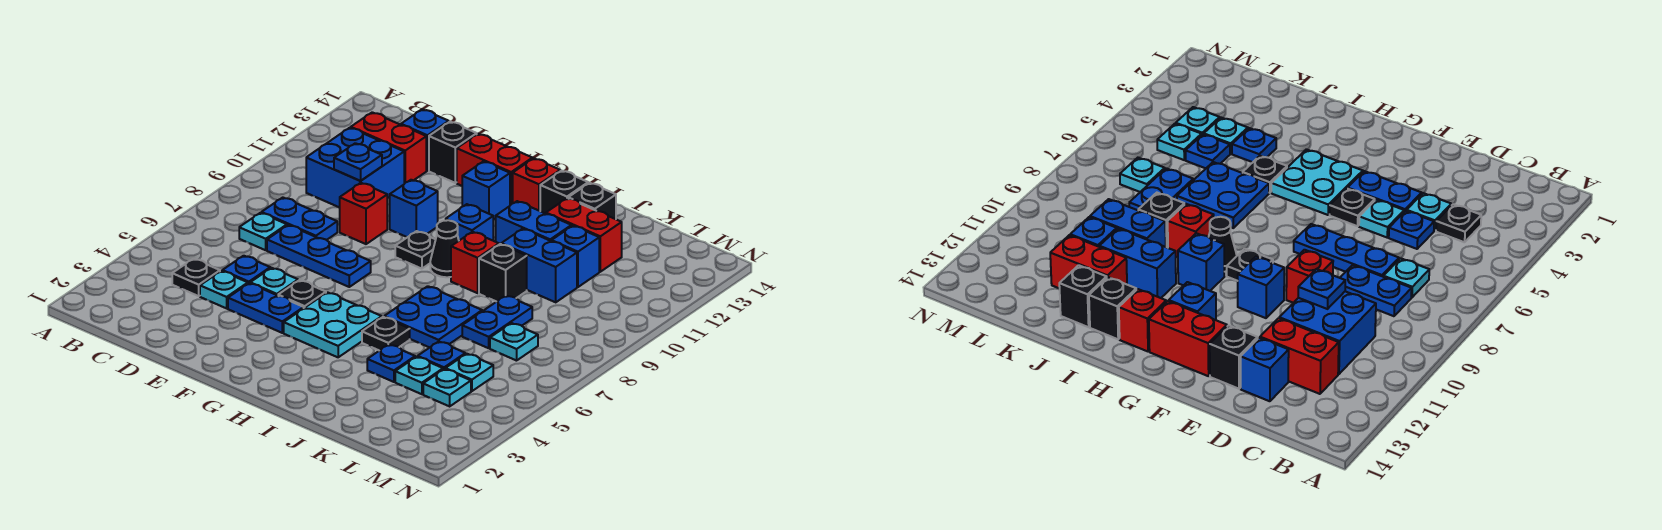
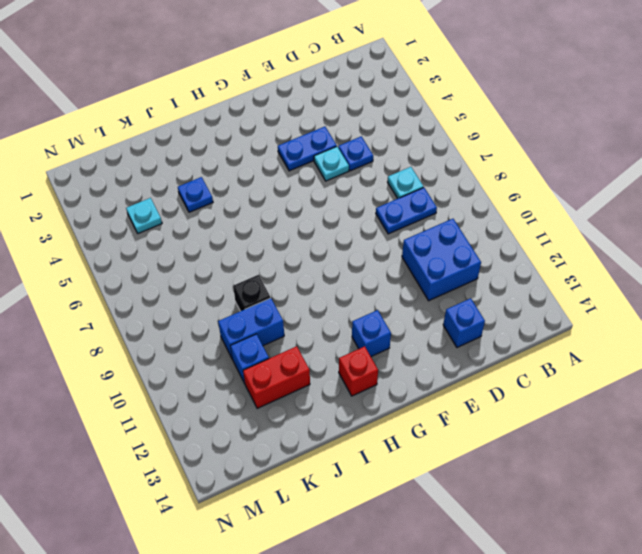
none -> black plate C4 level 1
none -> red brick C12:D12 level 1
none -> cyan plate D4 level 1
none -> blue plate D7:F7 level 1

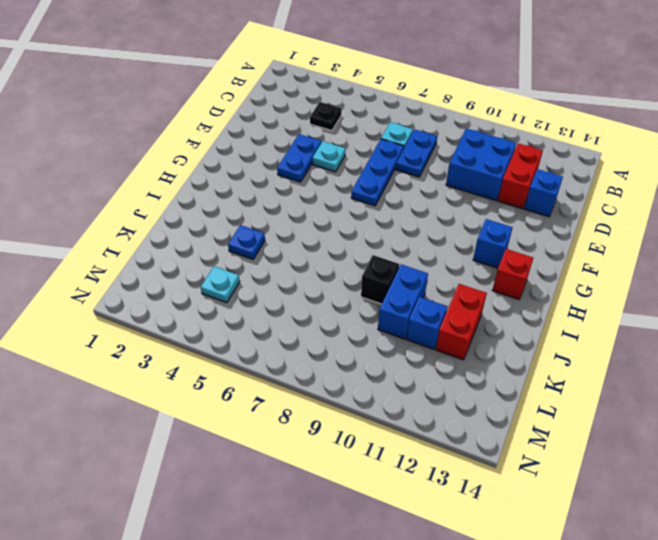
none -> cyan plate D4 level 1
none -> blue plate D5 level 1
none -> red brick E9 level 1
none -> black brick E13 level 1

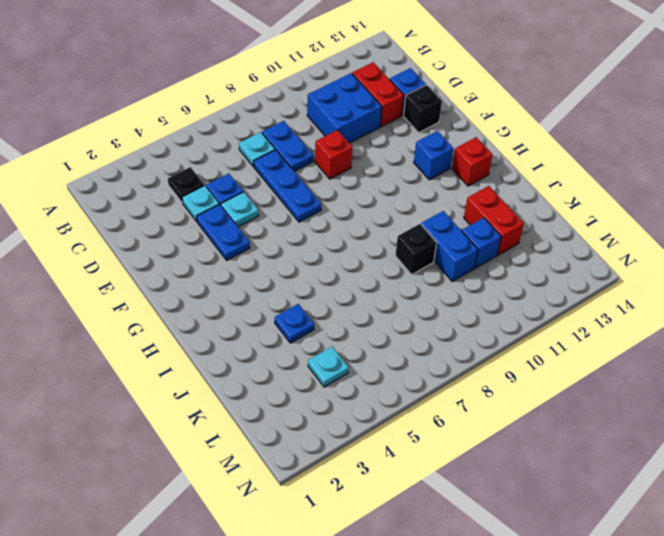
none -> black plate F5 level 1
none -> blue brick F10 level 1
none -> red brick F13:G13 level 1
none -> cyan plate G4:H5 level 1

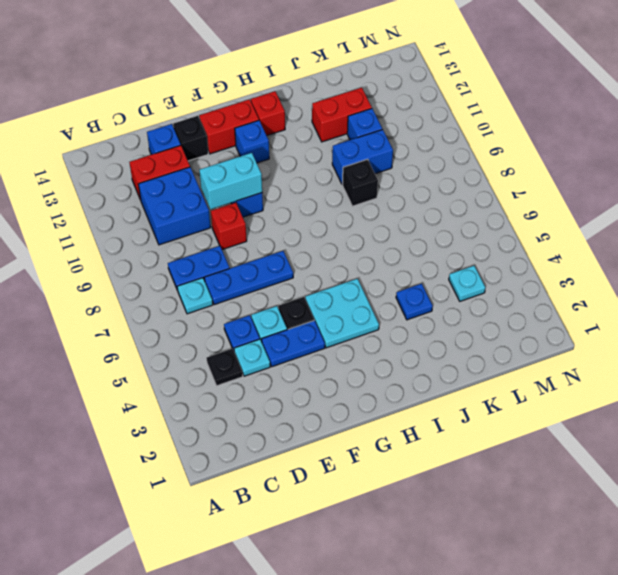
cyan brick E10:F10 level 2 -> none
none -> black plate G9 level 1
none -> black cone H9 level 1
none -> blue brick H10 level 1
none -> black plate I5 level 1

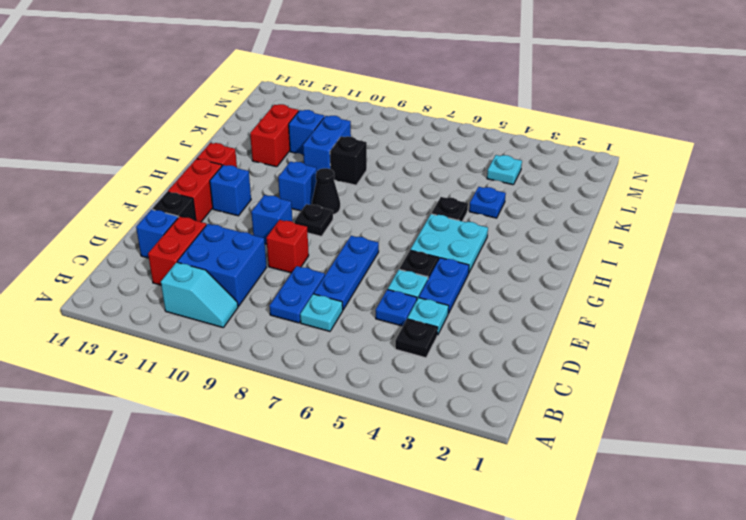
cyan slope B10:B11 level 1 top 11 -> none
none -> blue plate I6:J7 level 1
none -> red brick I9 level 1
none -> blue brick I11:J11 level 1
none -> black brick I13 level 1

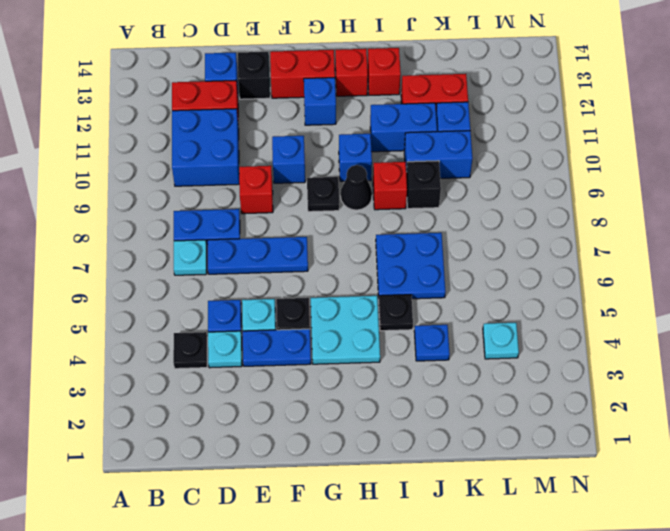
red brick I13 level 1 -> black brick I13 level 1
none -> black brick J13 level 1
none -> cyan plate K4 level 1
none -> blue plate K5 level 1
none -> blue plate K7:K8 level 1

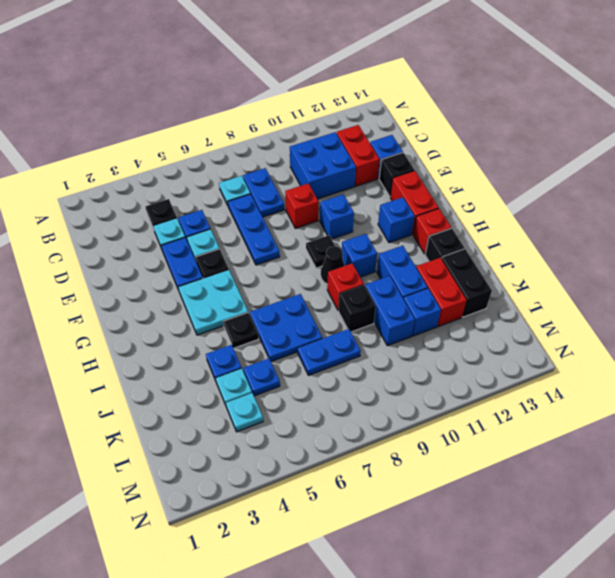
black brick J13:K13 level 1 -> black brick J13 level 1
none -> cyan plate L5 level 1
none -> cyan plate L7 level 1
none -> blue plate D10 level 2

